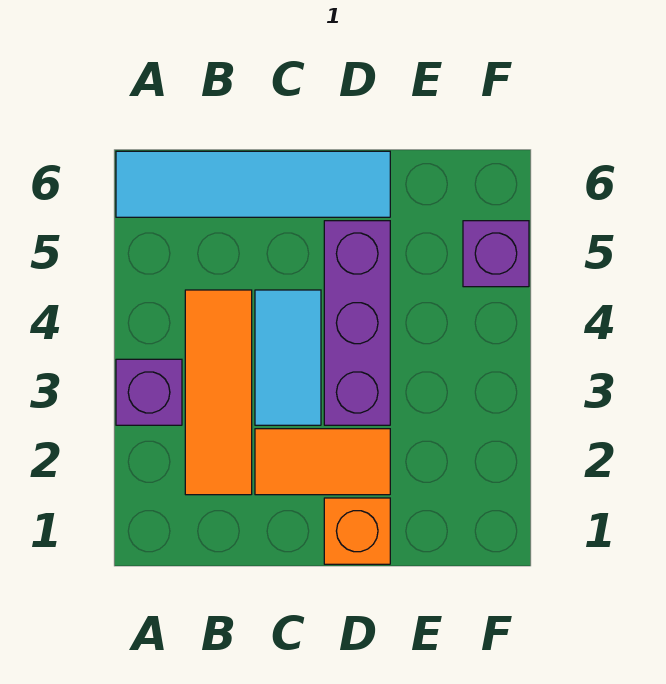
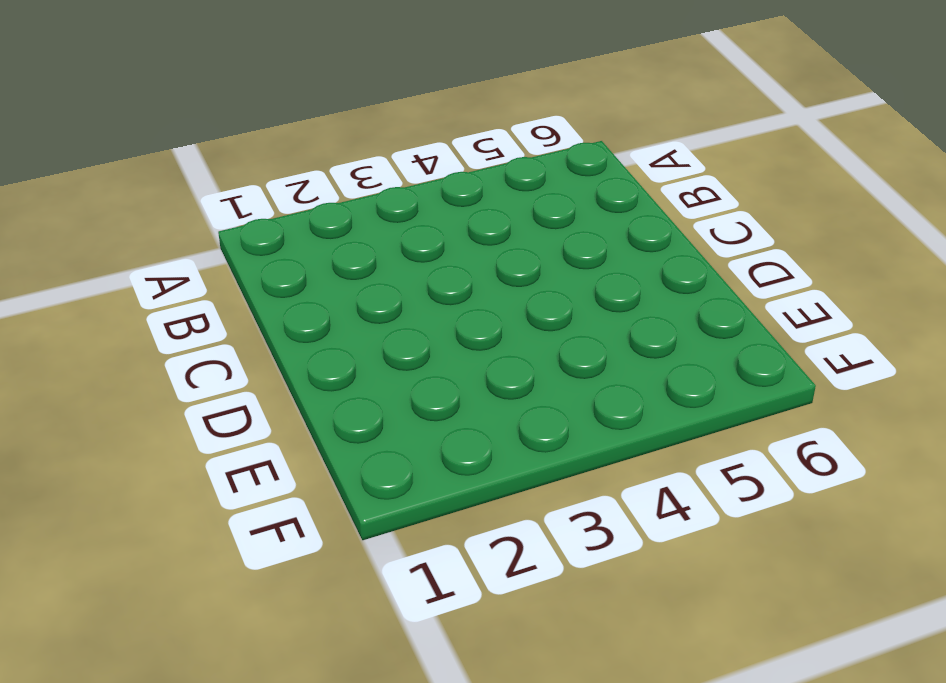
none -> purple brick A3 level 1
none -> cyan tile A6:D6 level 1

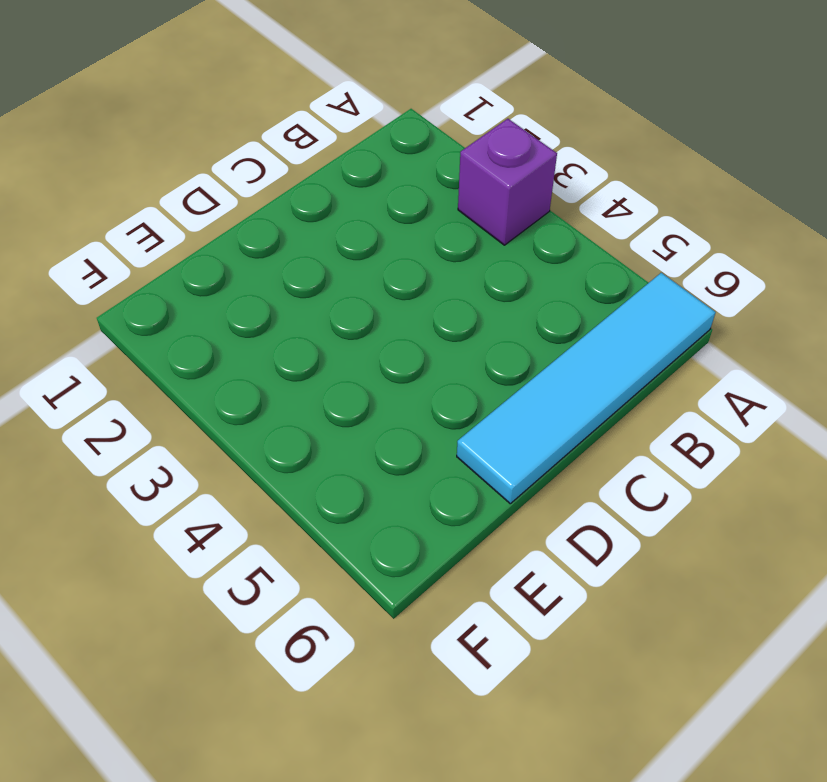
none -> orange tile B2:B4 level 1
none -> orange tile C2:D2 level 1

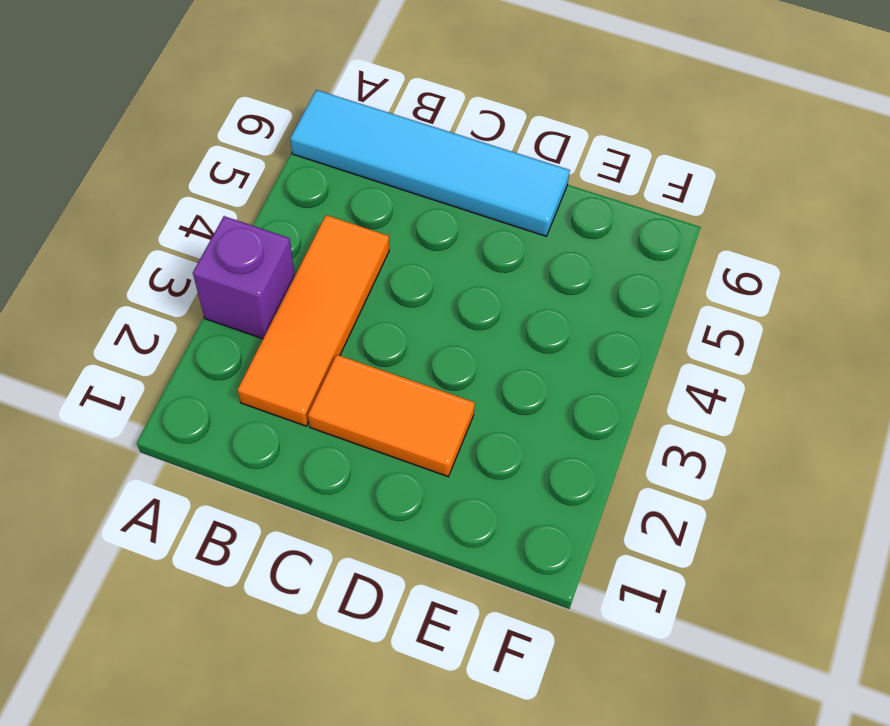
none -> cyan tile C3:C4 level 1
none -> orange brick D1 level 1

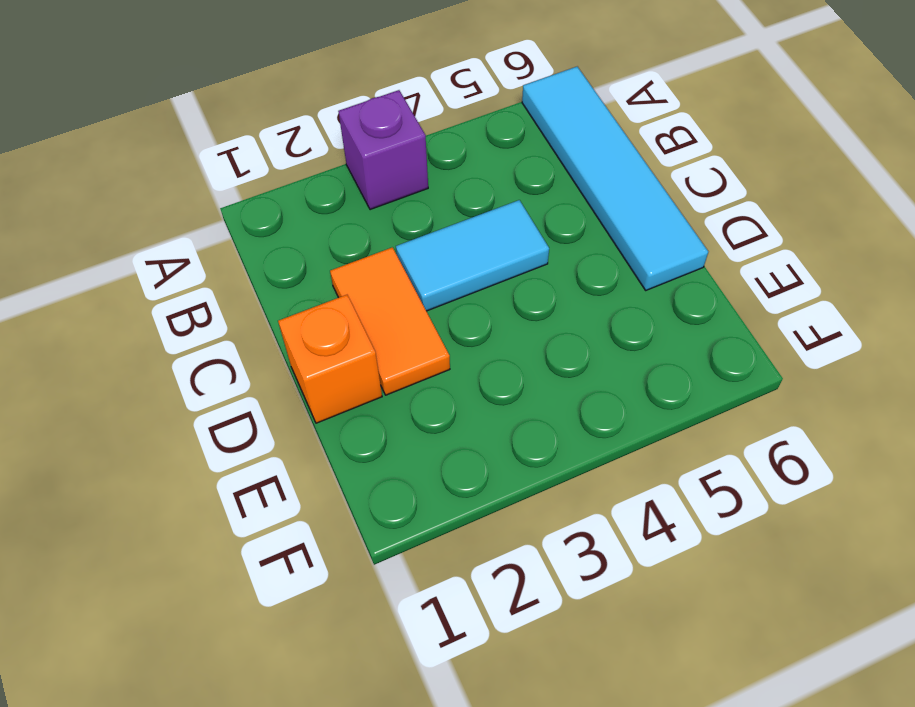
none -> orange tile B2:B4 level 1
none -> purple brick D3:D5 level 1

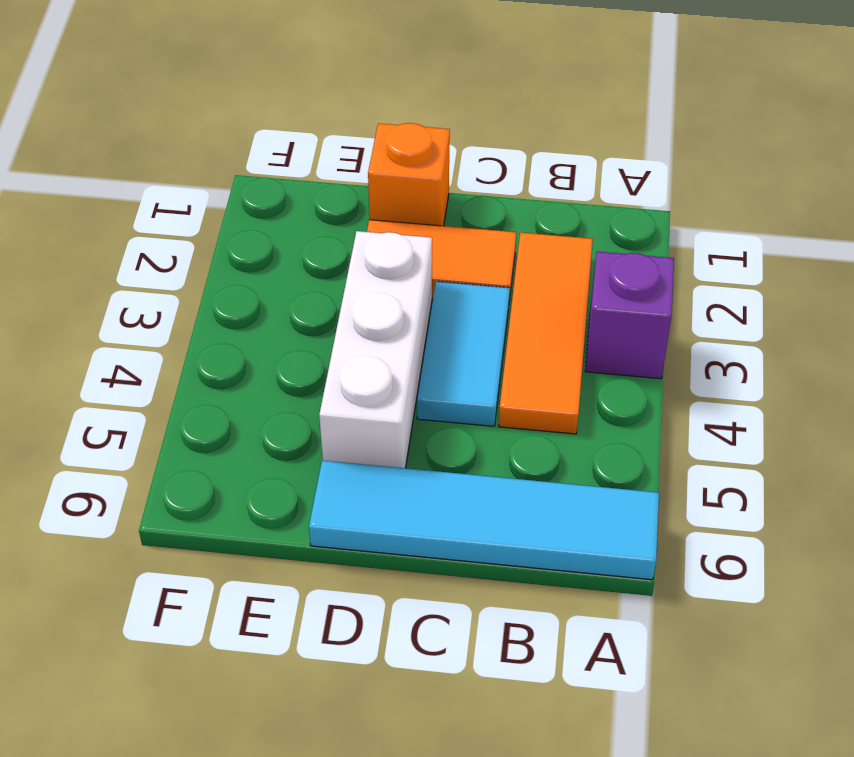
white brick D3:D5 level 1 -> purple brick D3:D5 level 1
none -> purple brick F5 level 1

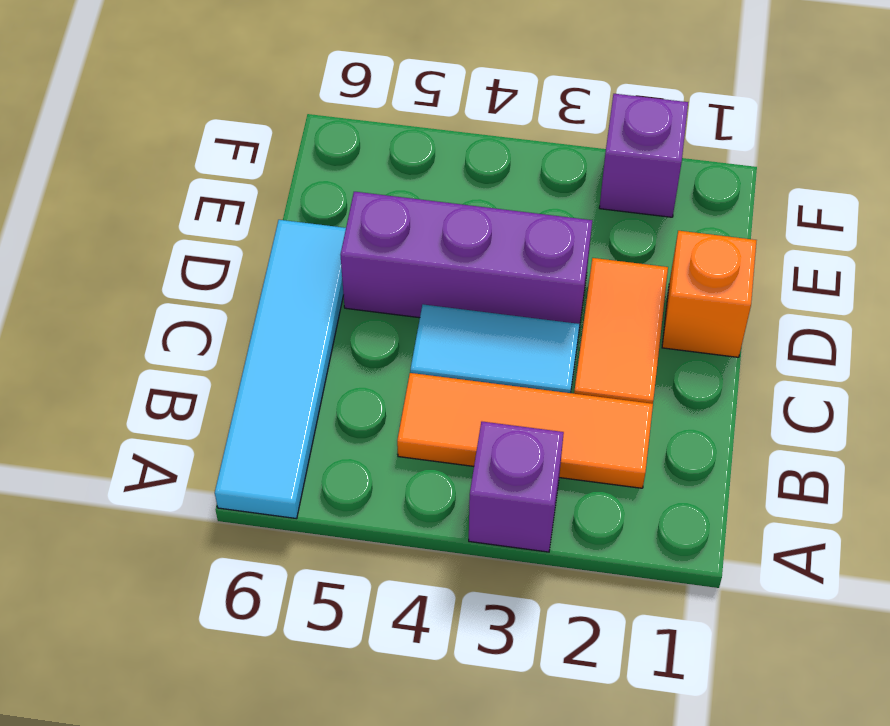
purple brick F2 level 1 -> purple brick F5 level 1

